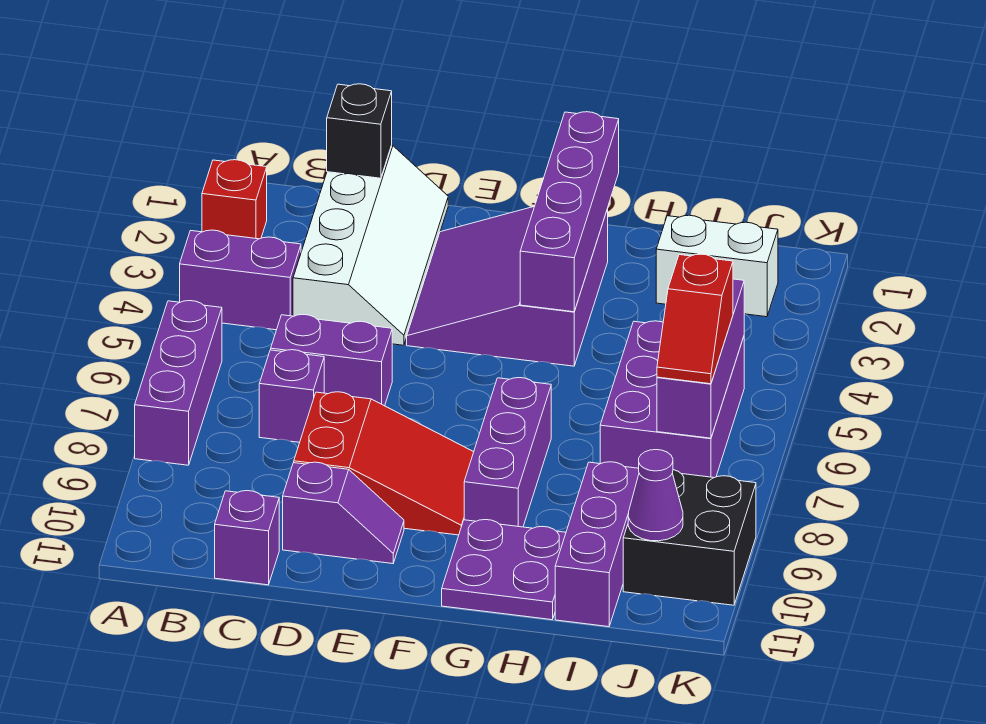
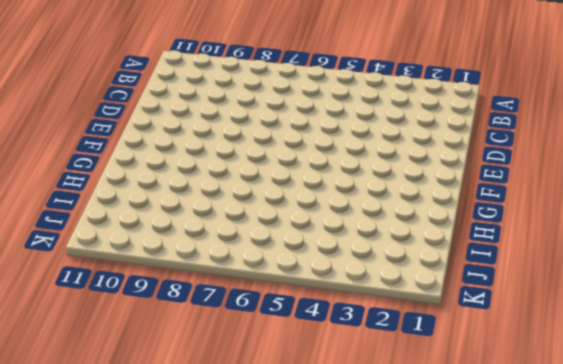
none -> red brick A2 level 1
none -> purple brick A4:B4 level 1
none -> purple brick A6:A8 level 1

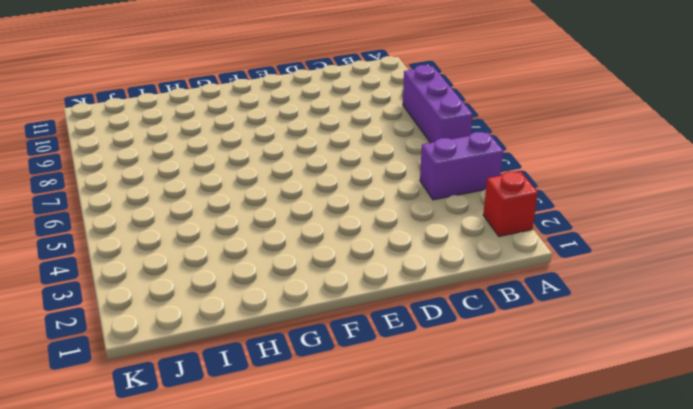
none -> white slope C1:D4 level 1 top C
none -> purple brick C6:D6 level 1
none -> purple brick C7 level 1

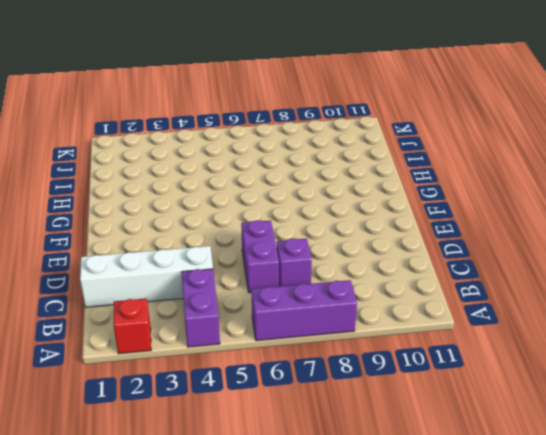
none -> purple brick C11 level 1
none -> red slope D8:F9 level 1 top D
none -> purple slope D10:E10 level 1 top D

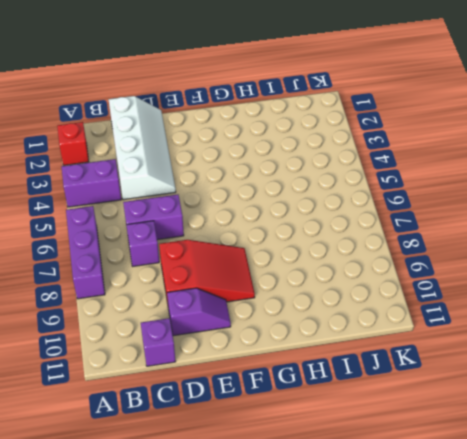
none -> purple slope E2:G4 level 1 top G
none -> purple brick G7:G9 level 1
none -> purple plate G10:H11 level 1

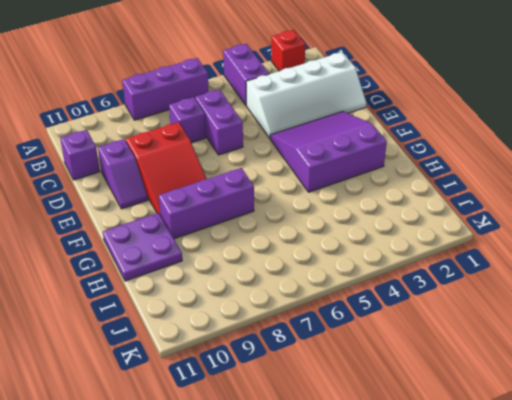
none -> white brick I2:J2 level 1
none -> purple brick I5:J7 level 1
none -> purple brick I9:I11 level 1

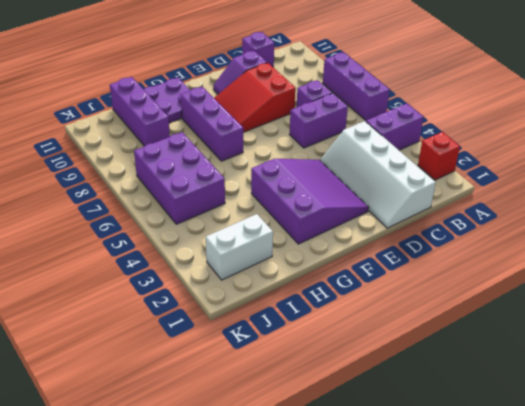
none -> black brick J9:K10 level 1
none -> black brick C1 level 2
none -> purple brick G1:G4 level 2

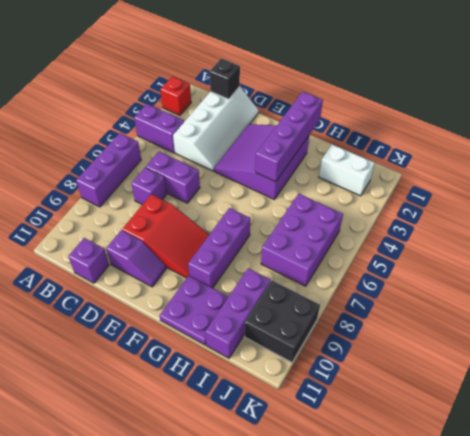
none -> purple brick J5:J7 level 2
none -> purple cone J10 level 2
none -> red slope J6:J7 level 3 top 6

